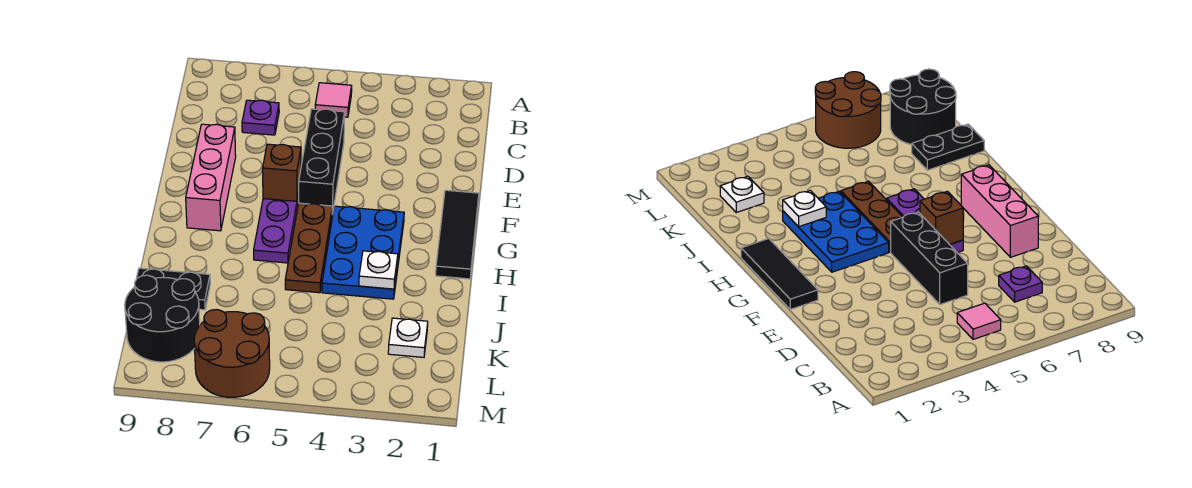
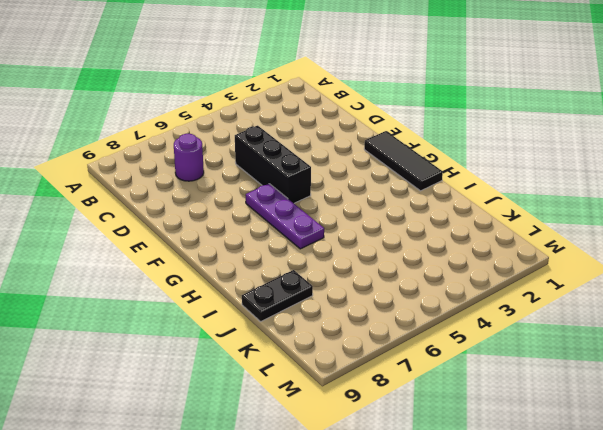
purple round brick C7 level 1 -> purple plate C7 level 1
none -> pink tile B5 level 1
none -> pink brick E8:G8 level 1
none -> blue plate G3:I4 level 1

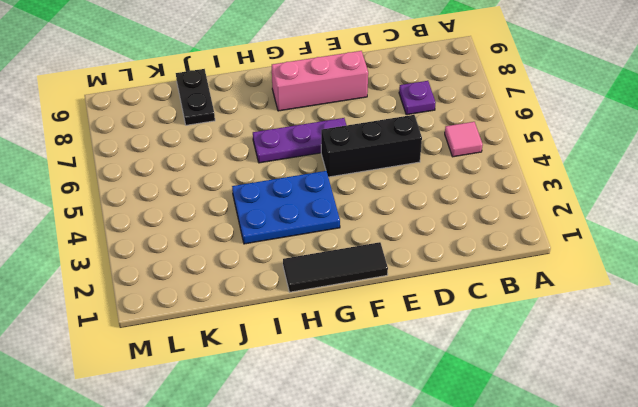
none -> brown plate G5:I5 level 1
none -> white plate K2 level 1
none -> black round brick K8:L9 level 1

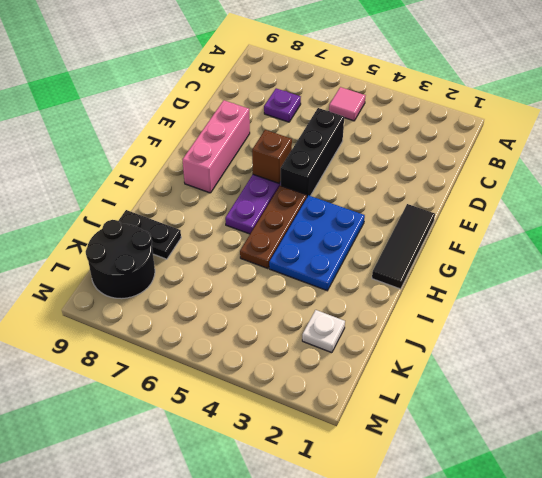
none -> brown round brick L6:M7 level 1
none -> white plate I3 level 2

